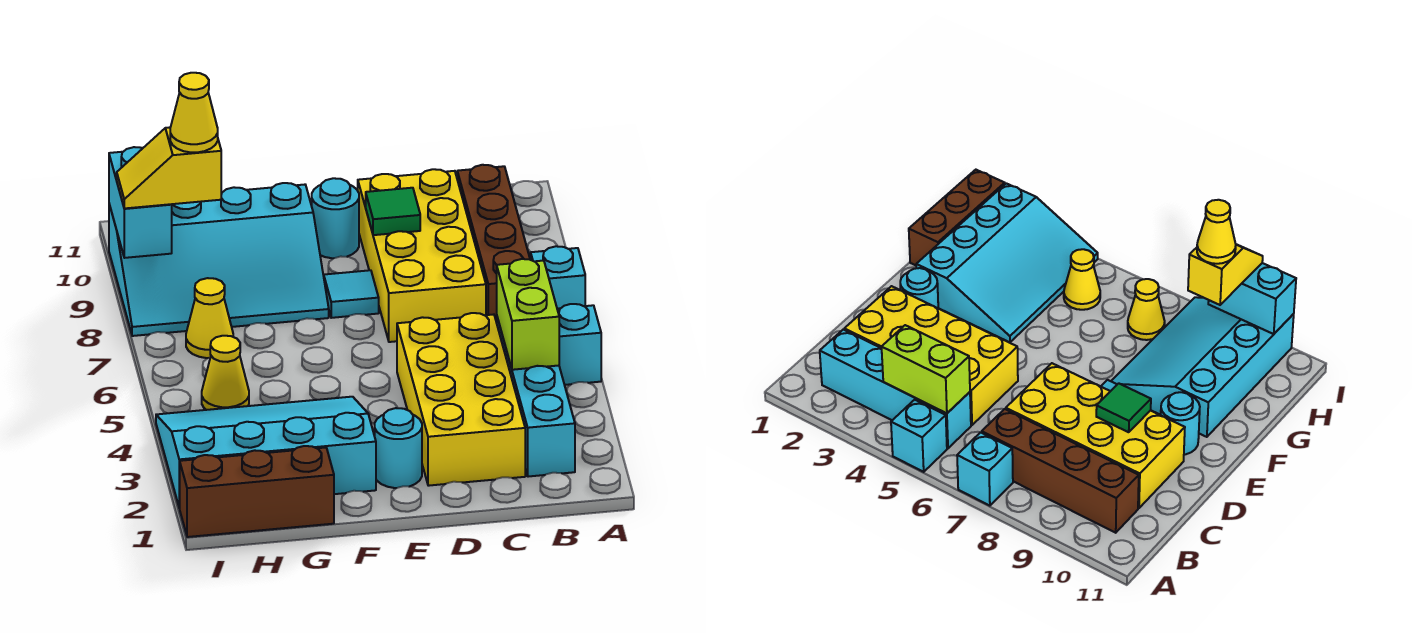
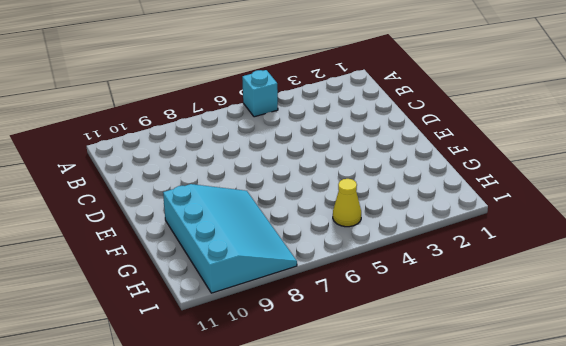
none -> cyan brick A7 level 1
none -> cyan brick B2:B5 level 1
none -> brown brick B7:B10 level 1

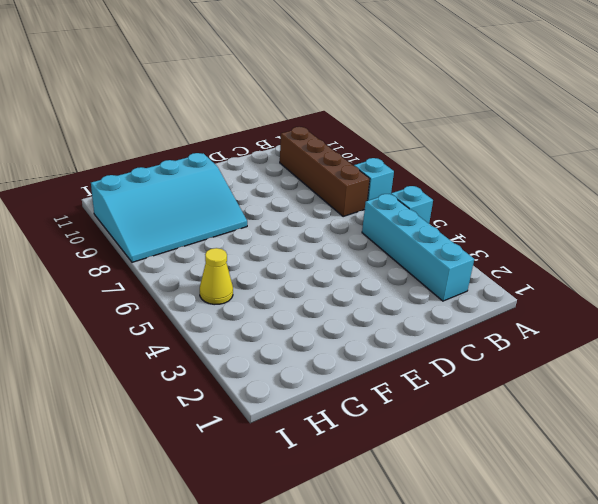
none -> yellow brick C2:D5 level 1
none -> yellow brick C7:D10 level 1
none -> cyan round brick E2 level 1

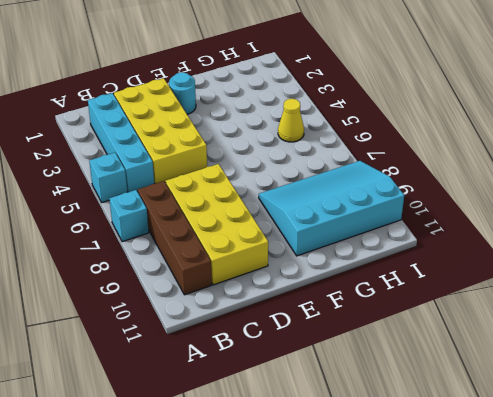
none -> cyan tile E8 level 1
none -> cyan round brick E10 level 1
none -> cyan slope F2:I4 level 1 top 2

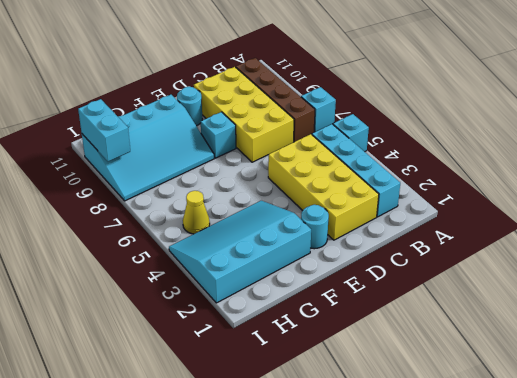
cyan brick E8 level 1 -> cyan tile E8 level 1
none -> brown brick G1:I1 level 1
none -> yellow cone H7 level 1
none -> lime brick B4:B5 level 2

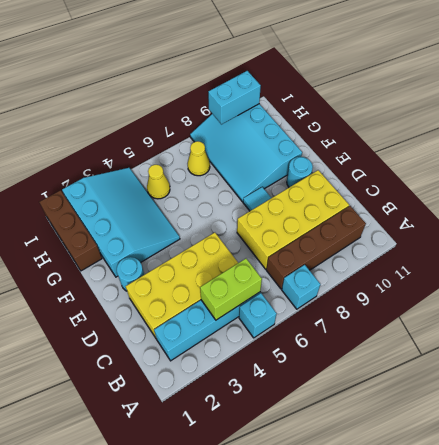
none -> green tile D9 level 2
none -> yellow slope H9:I9 level 3 top H
none -> yellow cone H9 level 4

